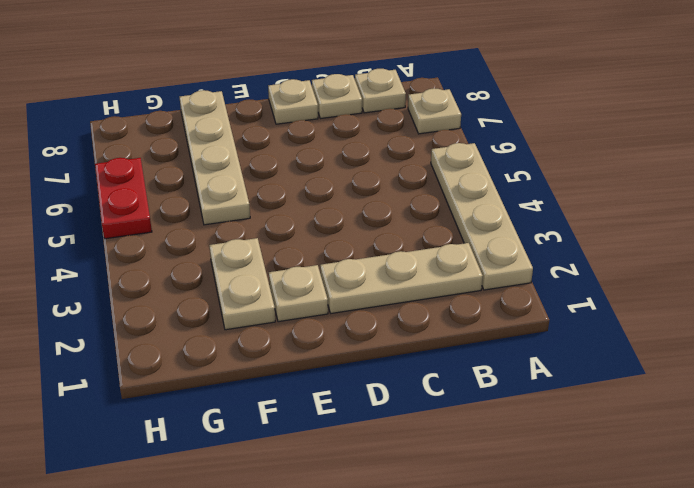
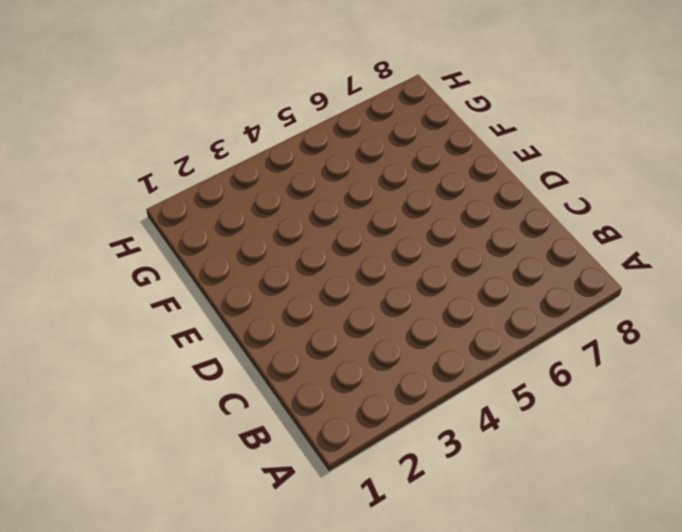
none -> tan plate A2:A5 level 1
none -> tan plate A7 level 1

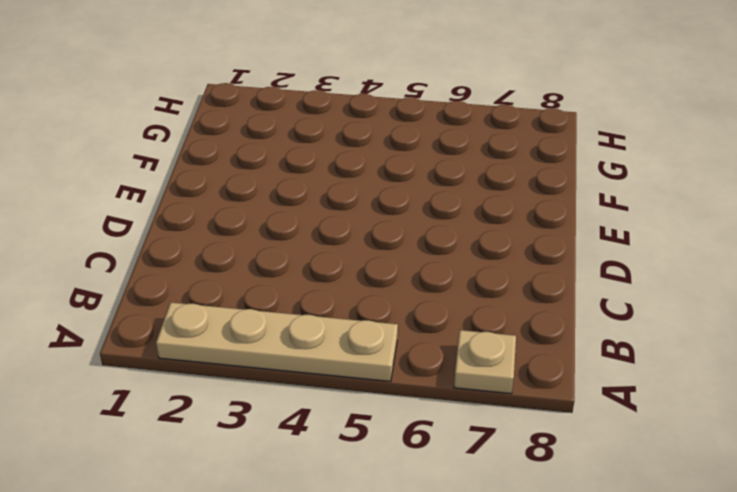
none -> tan plate B2:D2 level 1
none -> tan plate B8 level 1

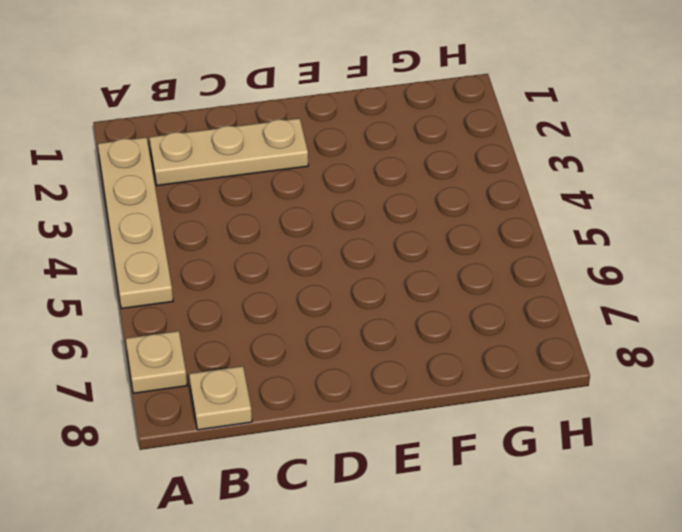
none -> tan plate C8 level 1
none -> tan plate D8 level 1

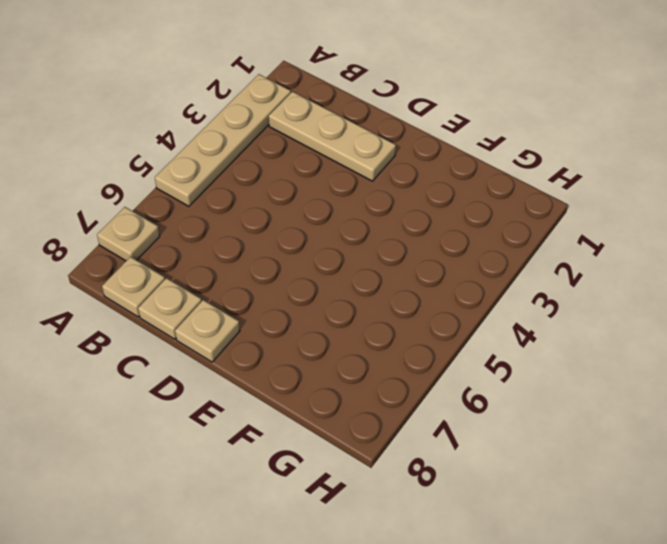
none -> tan plate E2 level 1
none -> tan plate F2:F3 level 1

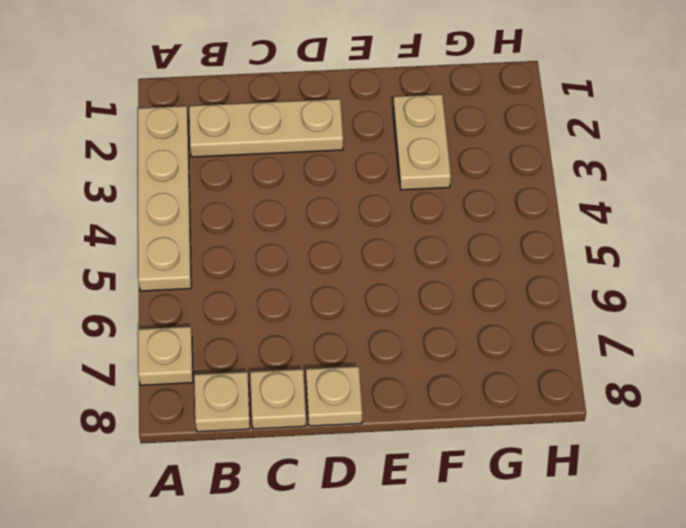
none -> tan plate E2 level 1
none -> tan plate F5:F8 level 1

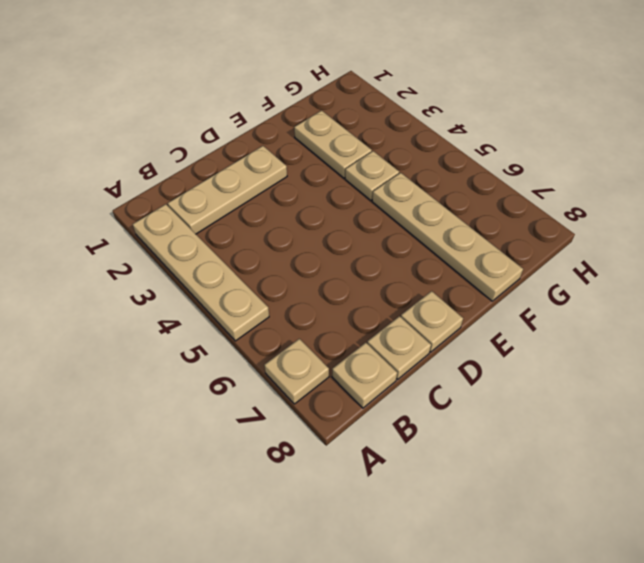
tan plate F4 level 1 -> tan plate E2 level 1
none -> red plate H5:H6 level 1

